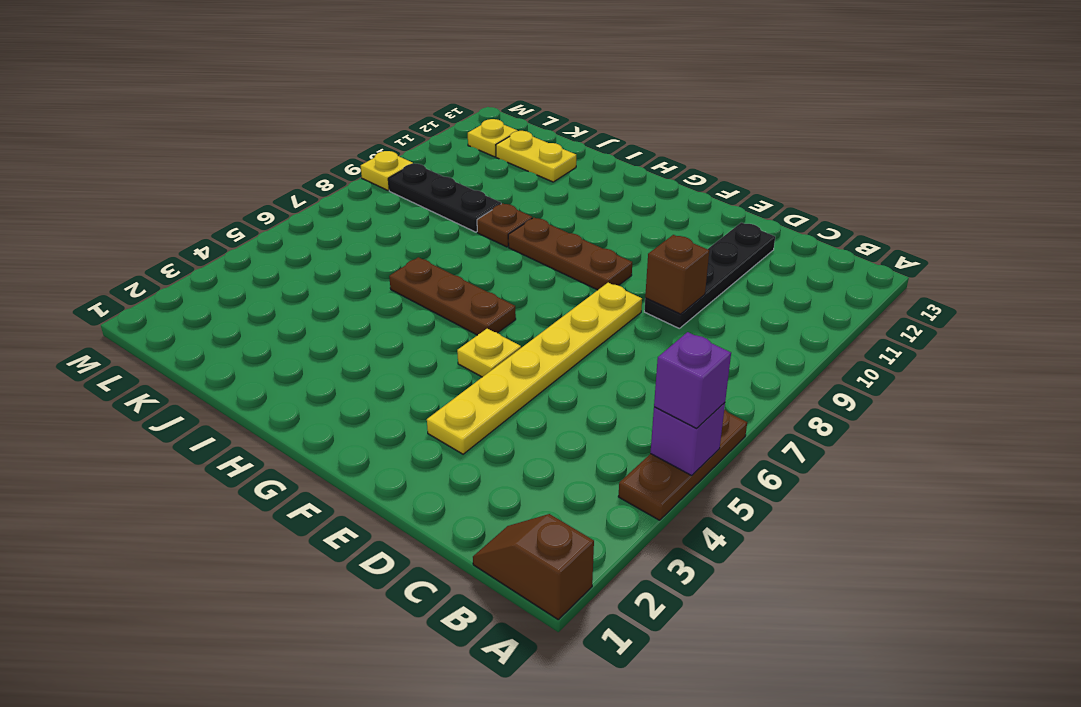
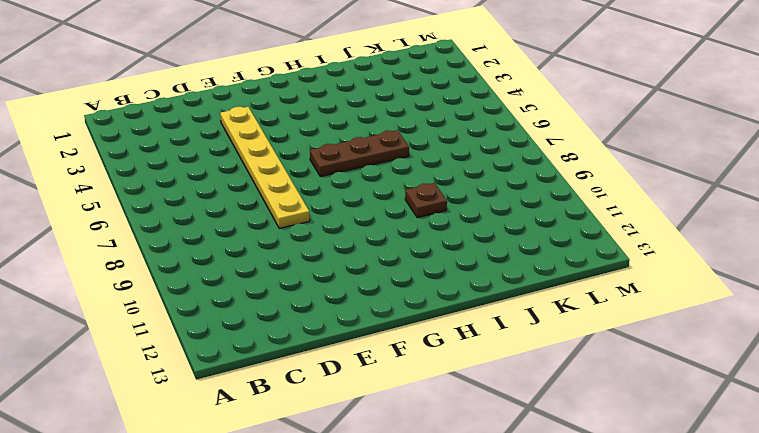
none -> brown slope A1:B1 level 1 top A
none -> brown plate A4:A6 level 1
none -> black plate D9:D12 level 1

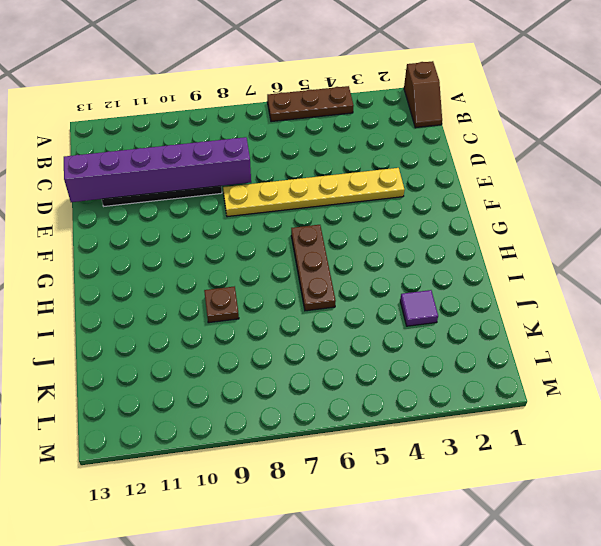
purple brick D8:D13 level 2 -> brown brick D9 level 2
purple tile J3 level 1 -> none
none -> yellow plate F5 level 1
none -> brown plate F9:H9 level 1
none -> black plate J9:L9 level 1

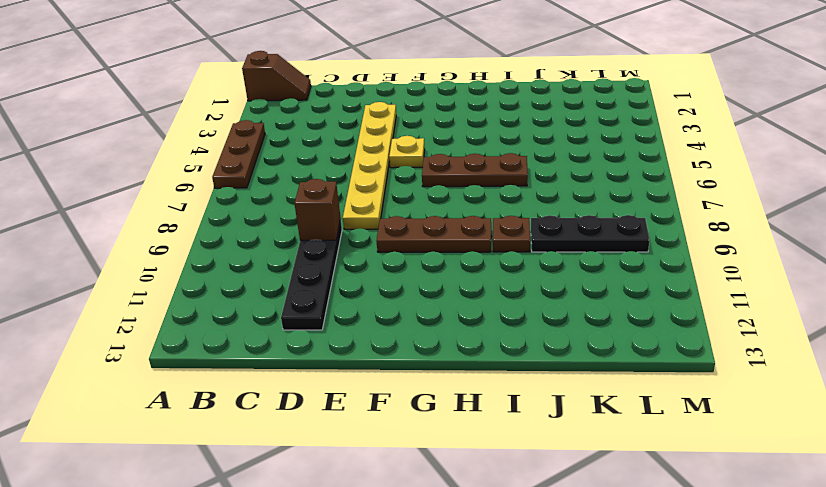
none -> yellow plate J12:K12 level 1
none -> yellow plate L12 level 1
none -> yellow plate M9 level 1

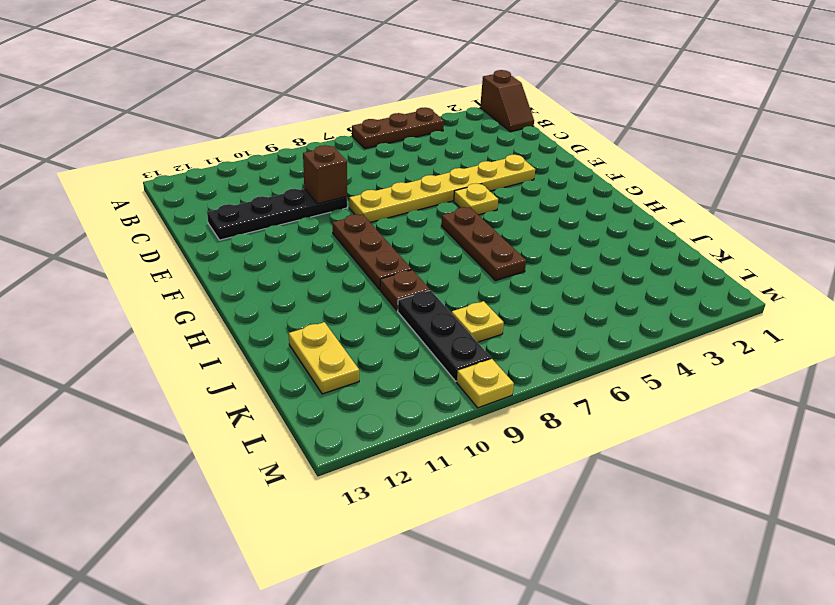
yellow plate K8 level 1 -> yellow plate L12 level 1
none -> purple brick A5 level 2
none -> purple brick A5 level 3

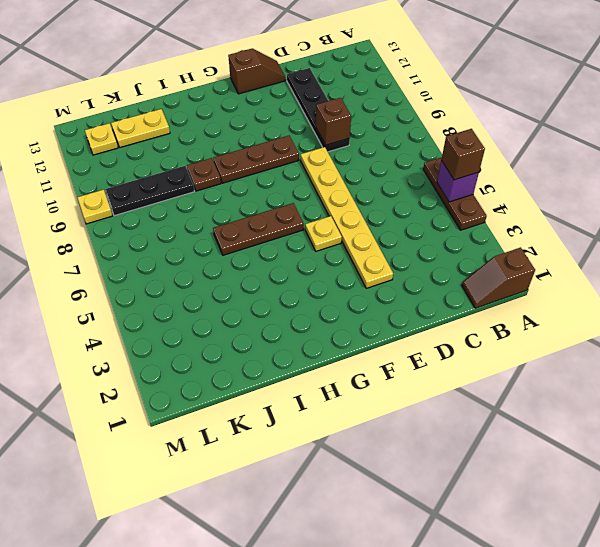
brown brick A5 level 3 -> purple brick A5 level 3
brown slope E13:F13 level 1 top F -> none

